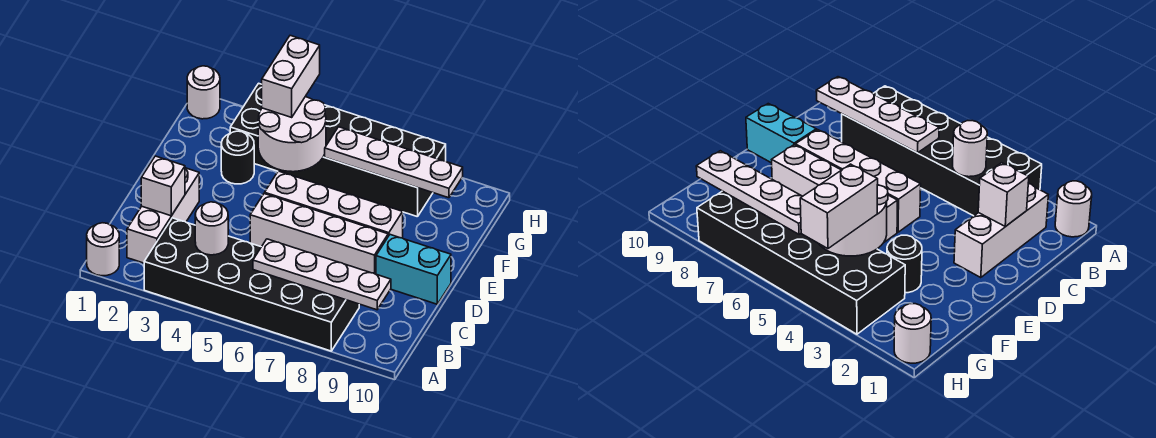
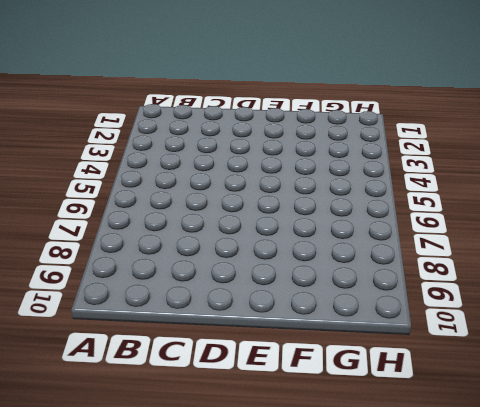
none -> white round brick A1 level 1
none -> black brick A3:B8 level 1
none -> white brick B2:D2 level 1

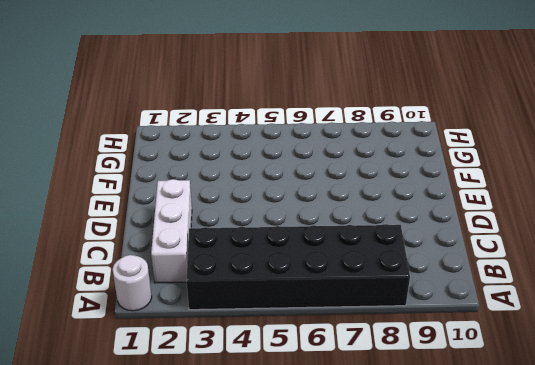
none -> white brick D5:D8 level 1
none -> cyan brick D9:D10 level 1
none -> white brick E5:E8 level 1

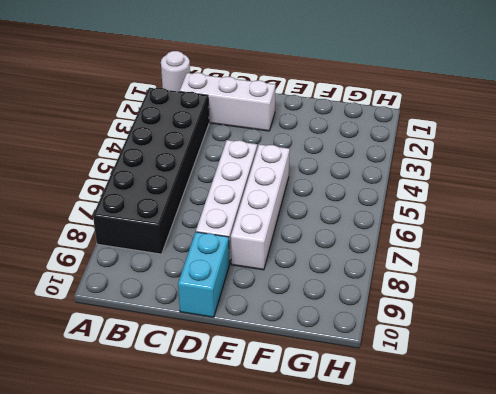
none -> black round brick F3 level 1
none -> black brick G3:H8 level 1
none -> white round brick H1 level 1

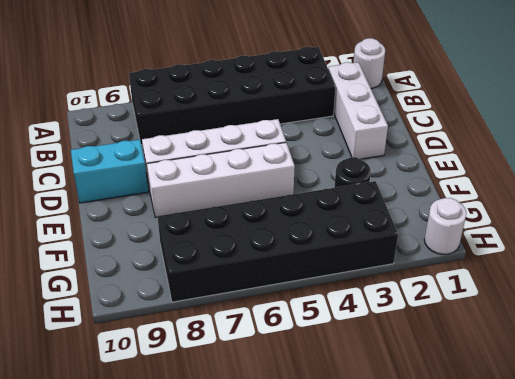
none -> white round brick B4 level 2
none -> white plate B6:B9 level 2
none -> white brick C2 level 2

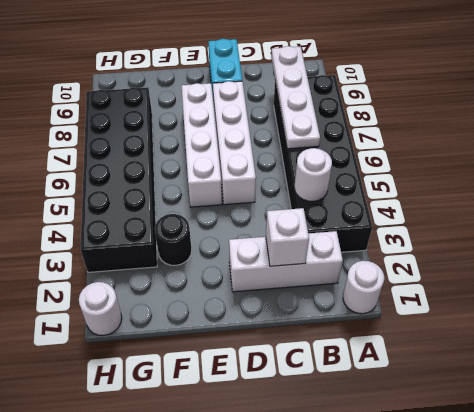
none -> white round brick F4:G5 level 2
none -> white plate G6:G9 level 2
none -> white brick G4:H4 level 3

